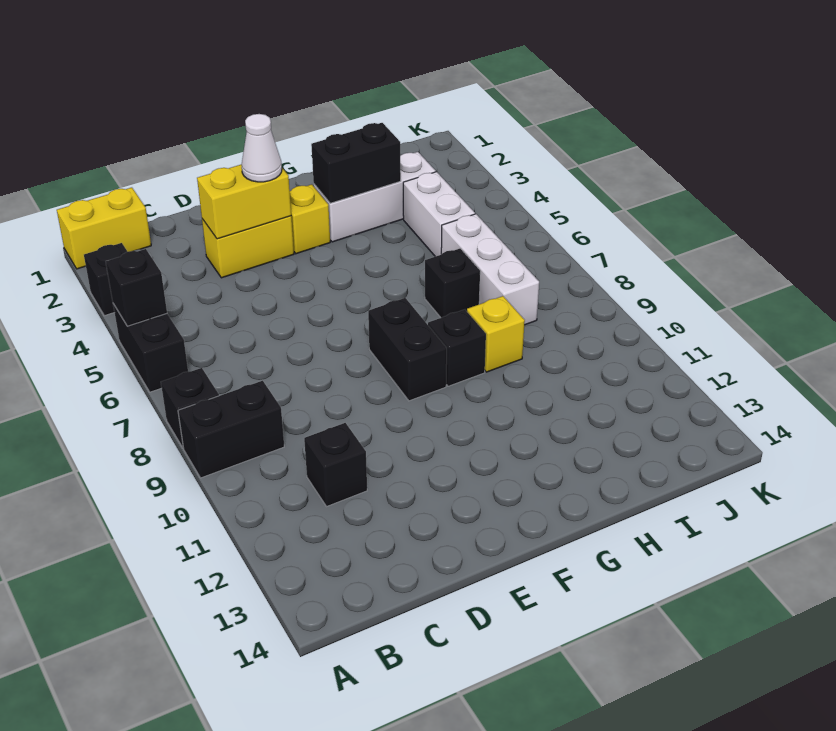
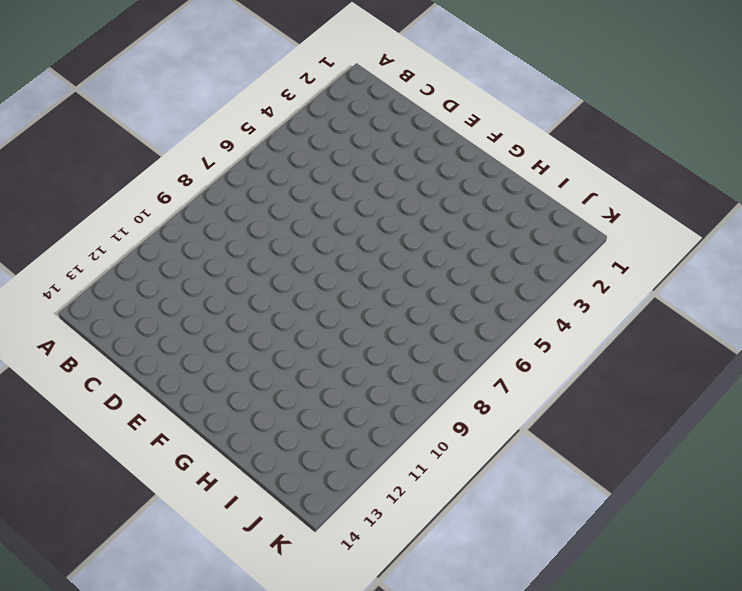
none -> yellow brick A1:B1 level 1
none -> black brick A3 level 1
none -> black brick A5:A6 level 1

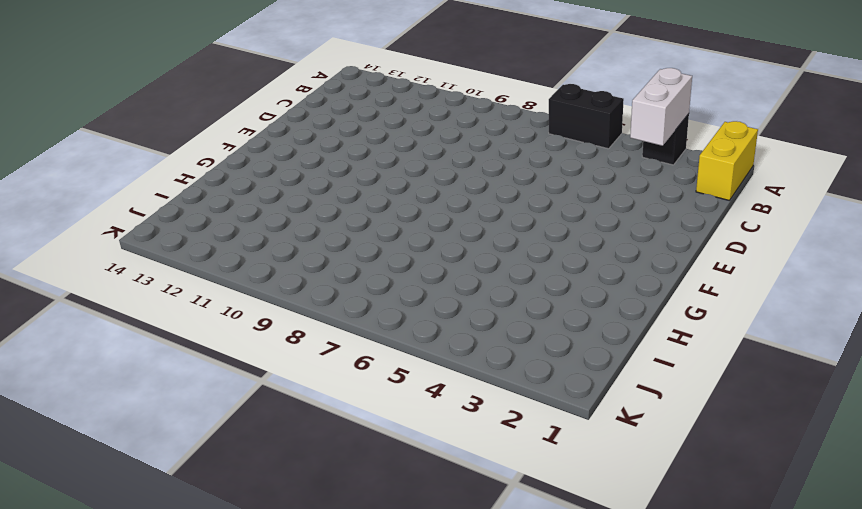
white brick A3:B3 level 2 -> white brick I4:I5 level 1
none -> black brick A8 level 1
none -> black brick A9:B9 level 1
none -> black brick C11 level 1

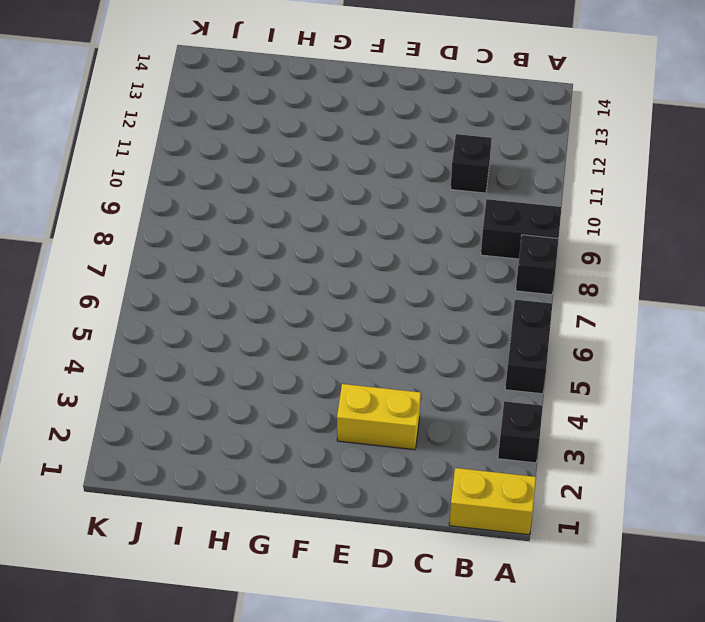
none -> yellow brick F3 level 1
none -> black brick F8:F9 level 1
none -> white brick G3:I3 level 1

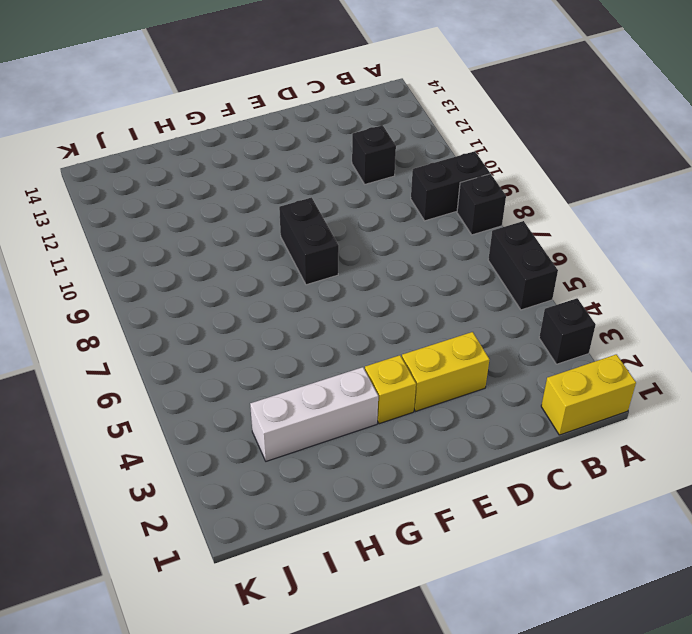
none -> black brick G9 level 1
none -> black brick H7 level 1
none -> yellow brick H9 level 1

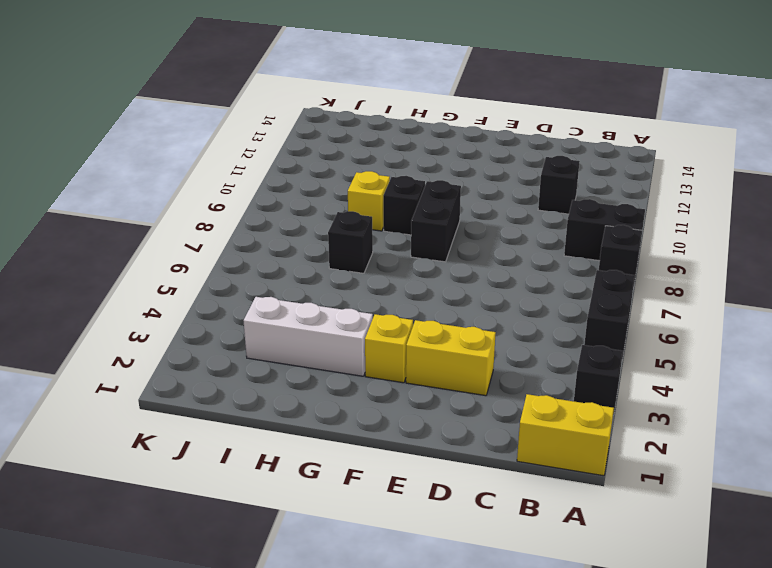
none -> white brick I4:I5 level 1
none -> white brick I6:I8 level 1
none -> black brick A5 level 2

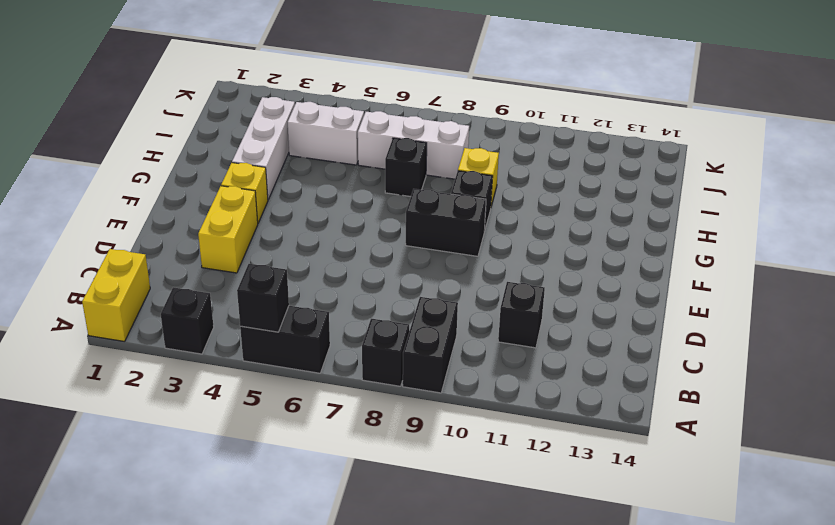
none -> yellow brick D3:E3 level 2
none -> black brick G3:H3 level 2
none -> white cone E3 level 3

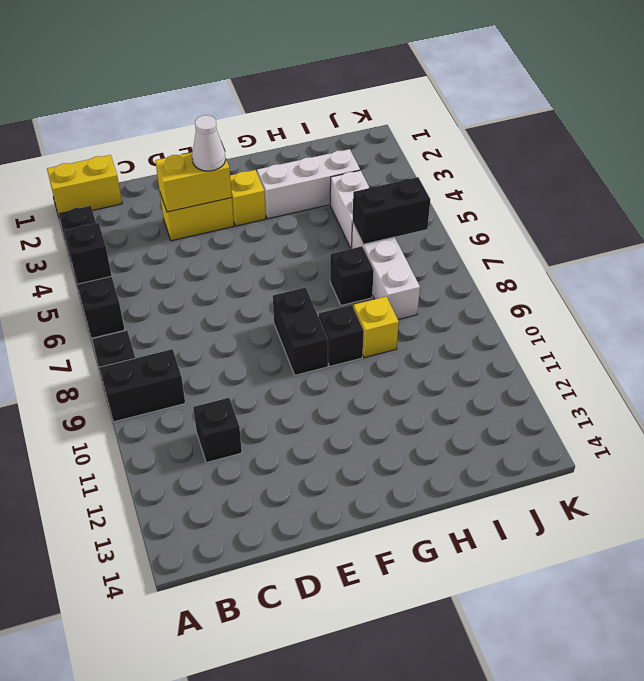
black brick I6:J6 level 2 -> black brick G3:H3 level 2

